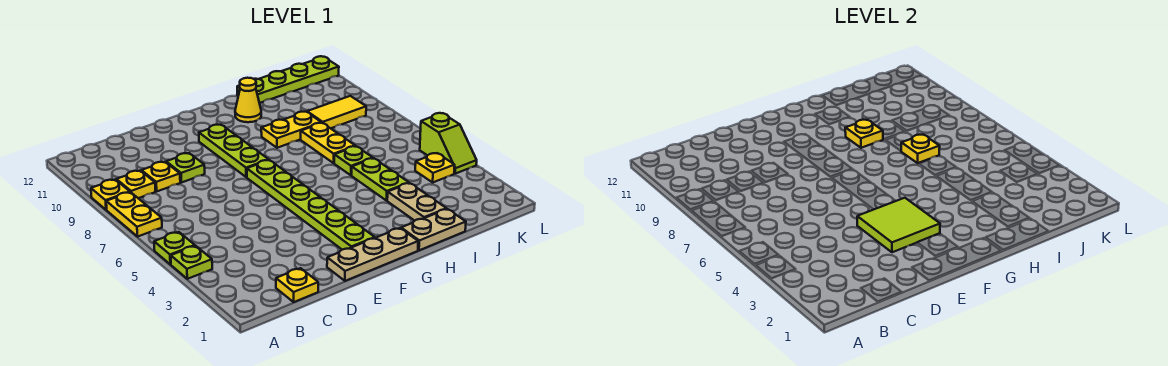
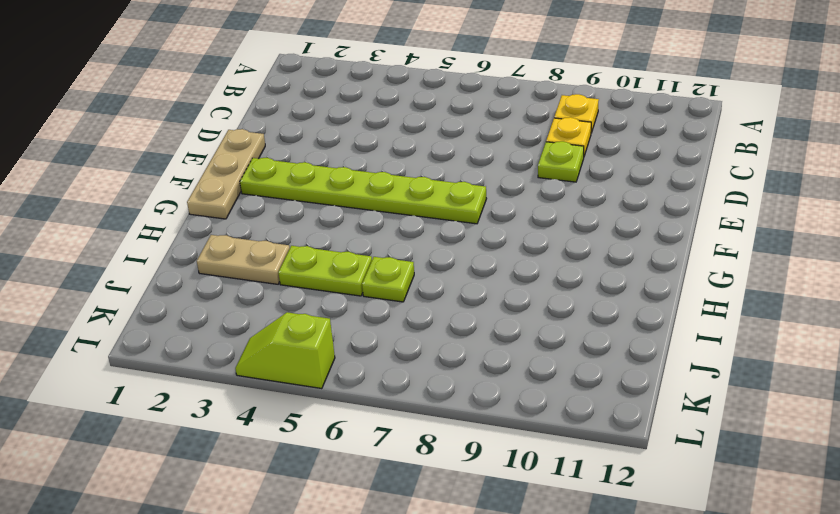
none -> lime plate A4 level 1
none -> lime plate A5 level 1
none -> yellow plate A7:A8 level 1

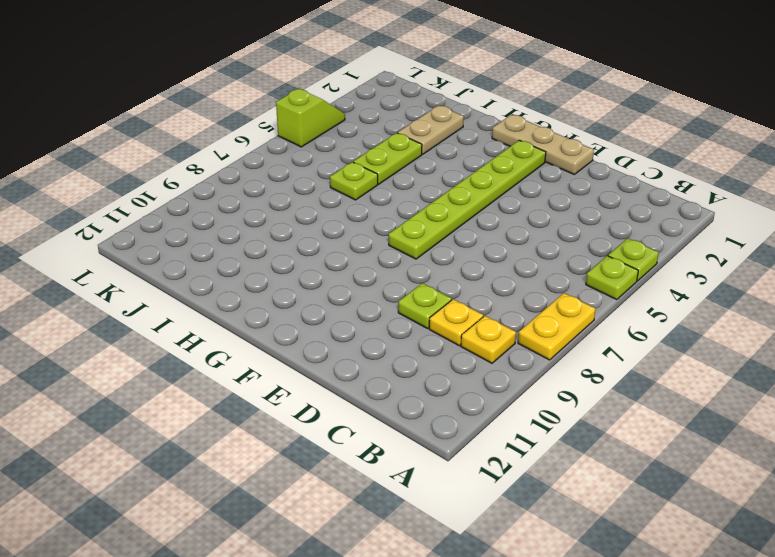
none -> yellow plate A9 level 1
none -> yellow plate C1 level 1
none -> lime plate F8:F10 level 1

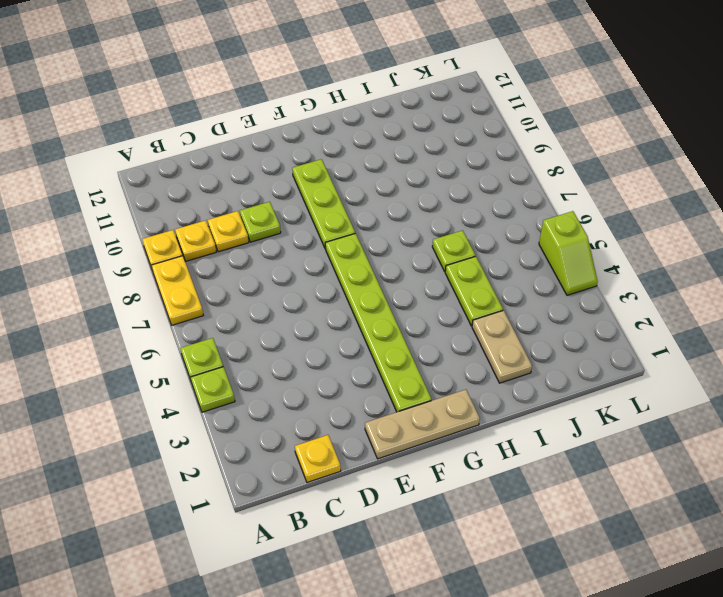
none -> tan plate H1:I1 level 1
none -> yellow plate H9:I9 level 1
none -> yellow cone H11 level 1

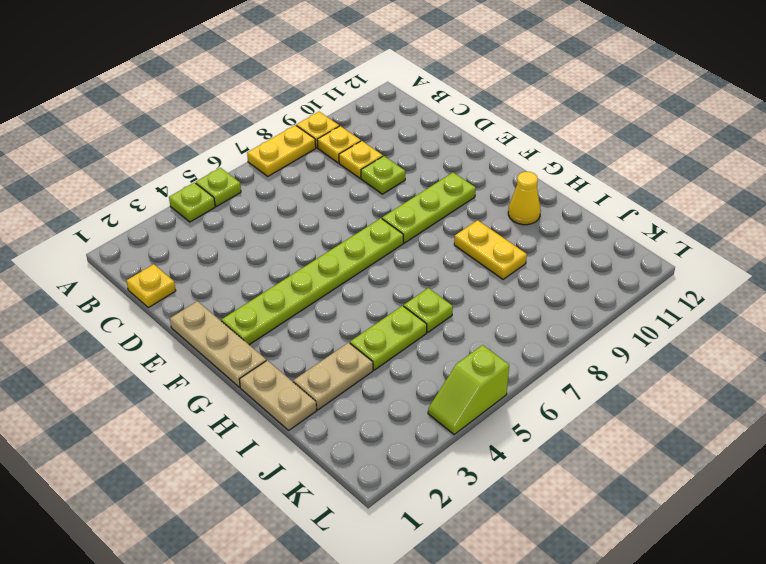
none -> yellow plate I7:I8 level 1
none -> lime plate I12:L12 level 1
none -> yellow tile J9:K9 level 1

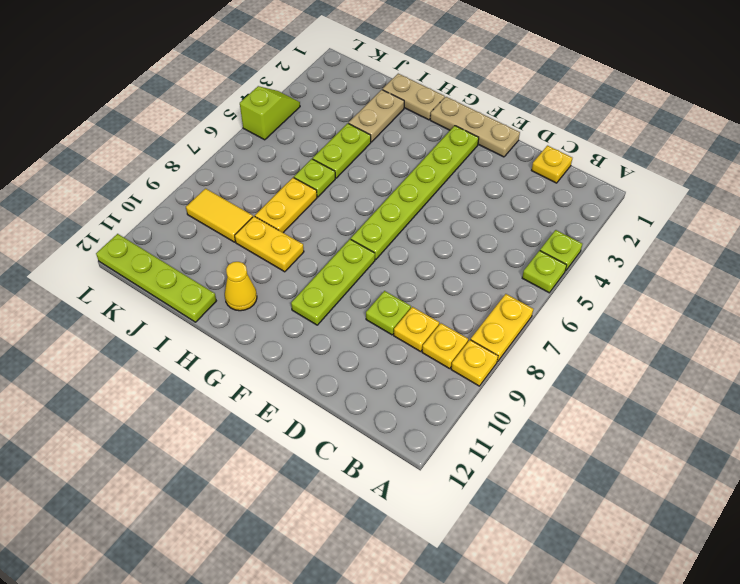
none -> yellow plate K4 level 1
none -> lime tile E3:F4 level 2
none -> yellow plate H9 level 2

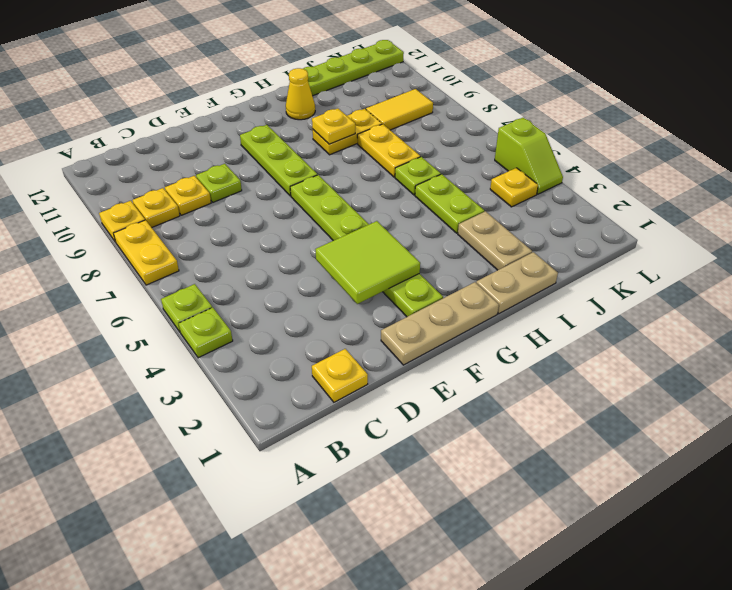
none -> yellow plate I7 level 2

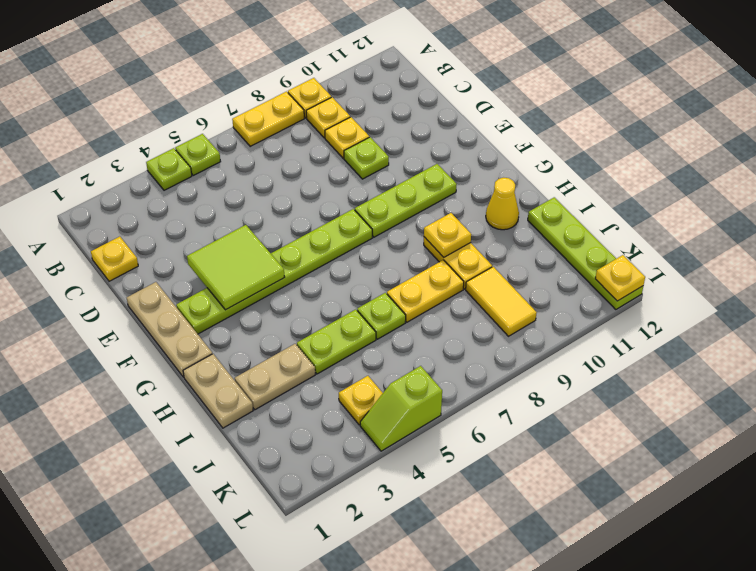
yellow plate L12 level 2 -> yellow plate I7 level 2

